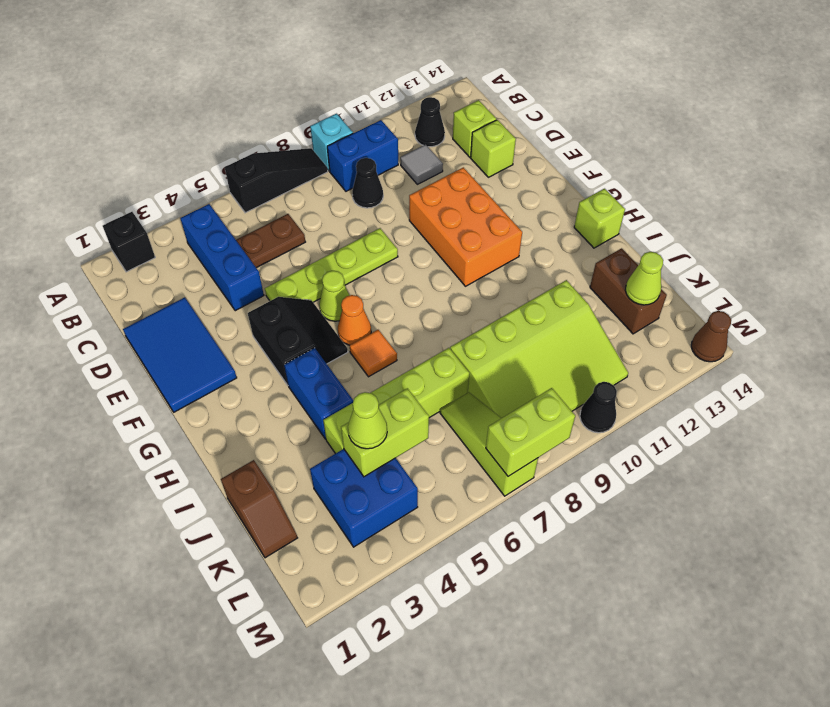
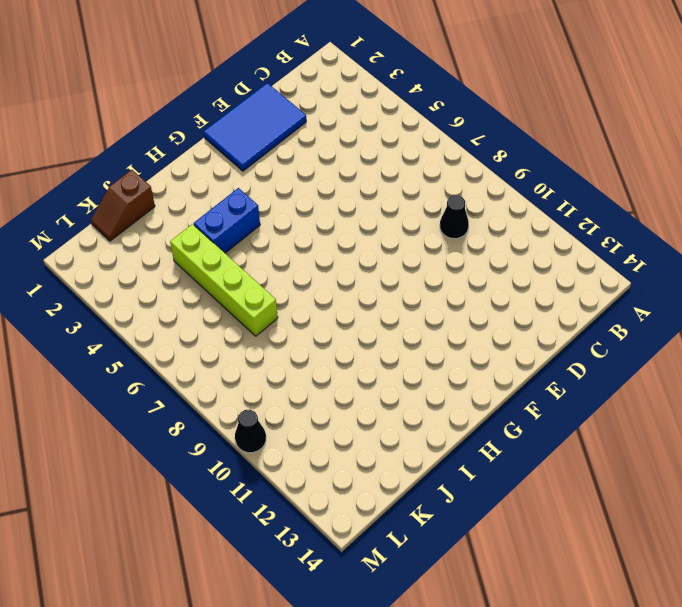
none -> black brick A2 level 1
none -> black slope A6:A8 level 1 top 6
none -> cyan brick A9 level 1
none -> blue brick B4:D4 level 1

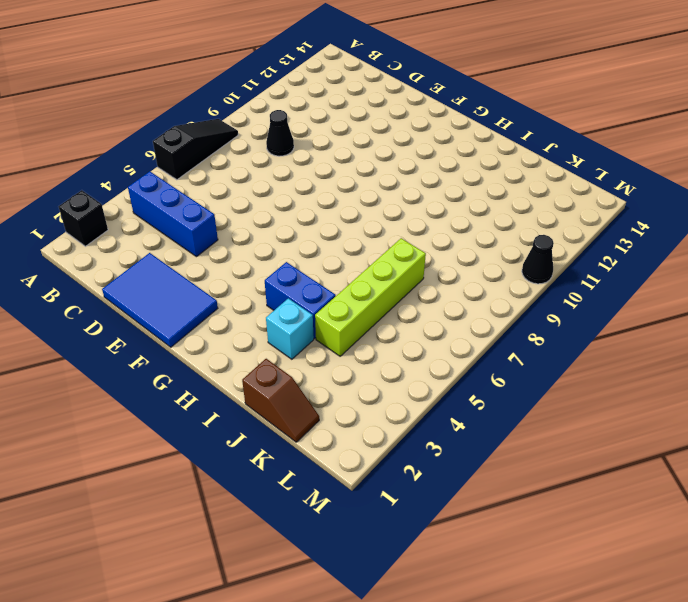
cyan brick I3 level 1 -> cyan brick A9 level 1
none -> blue brick B9:B10 level 1
none -> black cone B12 level 1
none -> brown plate C5:C6 level 1
none -> grey tile C11 level 1

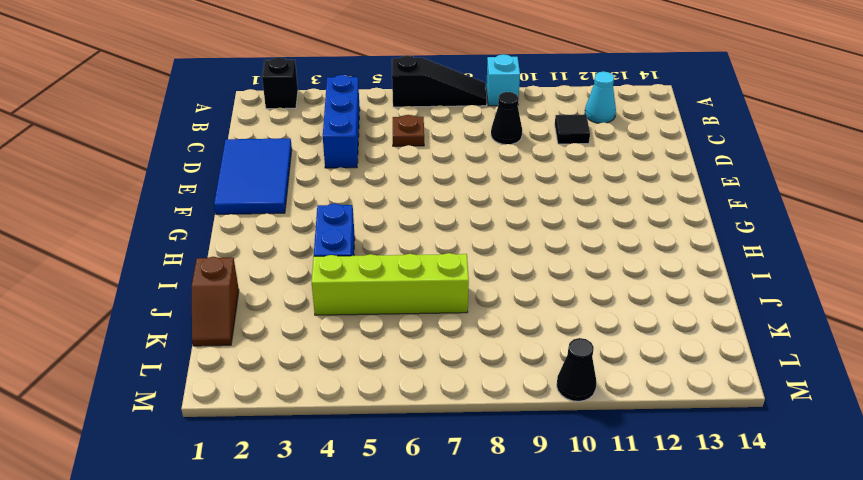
cyan cone B12 level 1 -> black cone B12 level 1
brown plate C6 level 1 -> brown plate C5:C6 level 1
black tile C11 level 1 -> grey tile C11 level 1
none -> blue brick B9:B10 level 1
none -> lime brick C13 level 1
none -> lime brick D13 level 1
none -> lime plate E5:E8 level 1

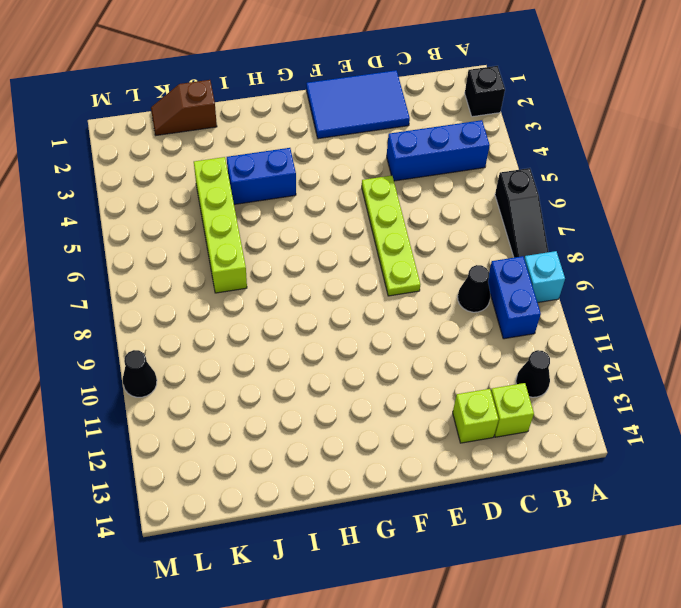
none -> brown plate C5:C6 level 1
none -> grey tile C11 level 1
none -> orange brick E10:G11 level 1
none -> black slope F4:G5 level 1 top 4

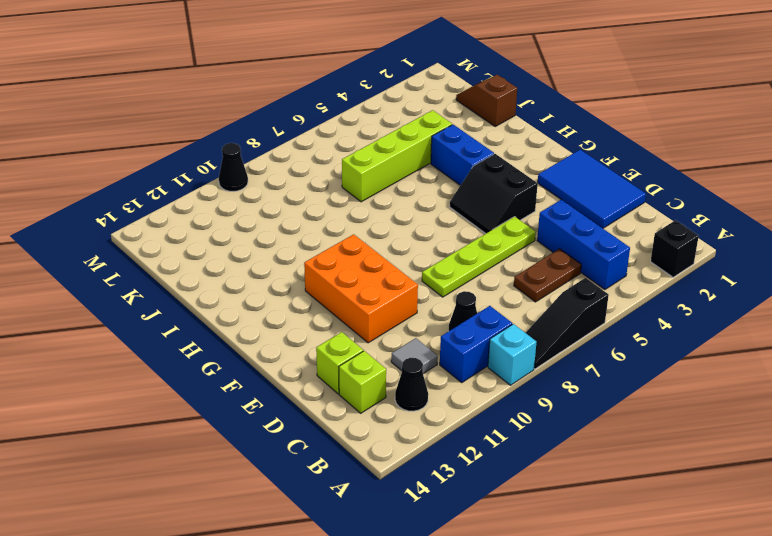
none -> lime cone F6 level 1
none -> orange cone G6 level 1
none -> orange tile H6 level 1
none -> lime brick H14 level 1

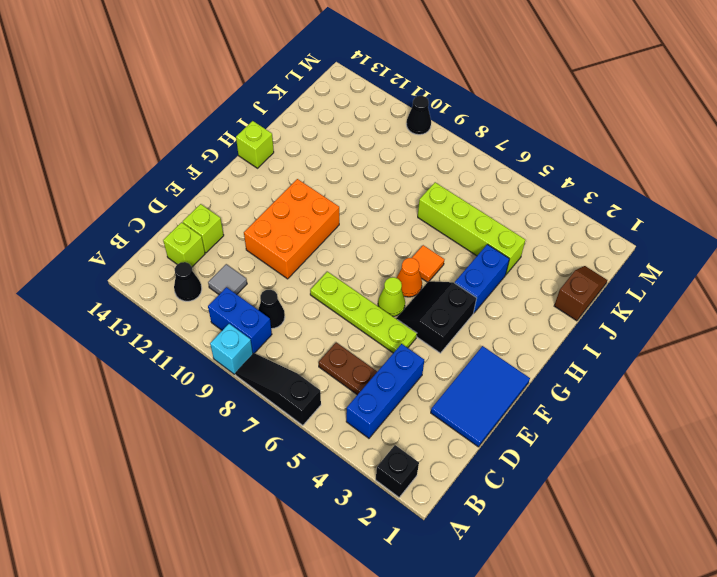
none -> lime slope J8:L11 level 1 top J
none -> brown brick J13:K13 level 1
none -> blue brick K3:L4 level 1
none -> lime slope K7:M7 level 1 top M

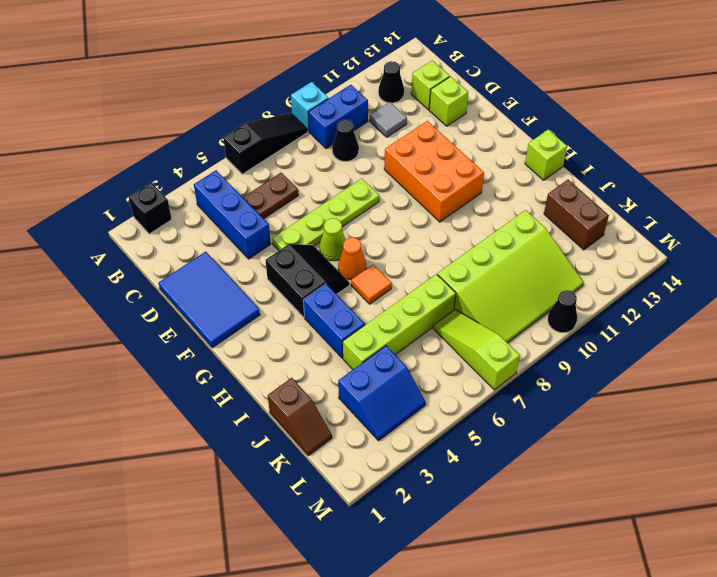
blue slope K3:L4 level 1 top K -> blue brick K3:L4 level 1
none -> brown cone M14 level 1
none -> lime brick K4:K5 level 2
none -> lime cone K13 level 2
none -> lime brick M7:M8 level 2

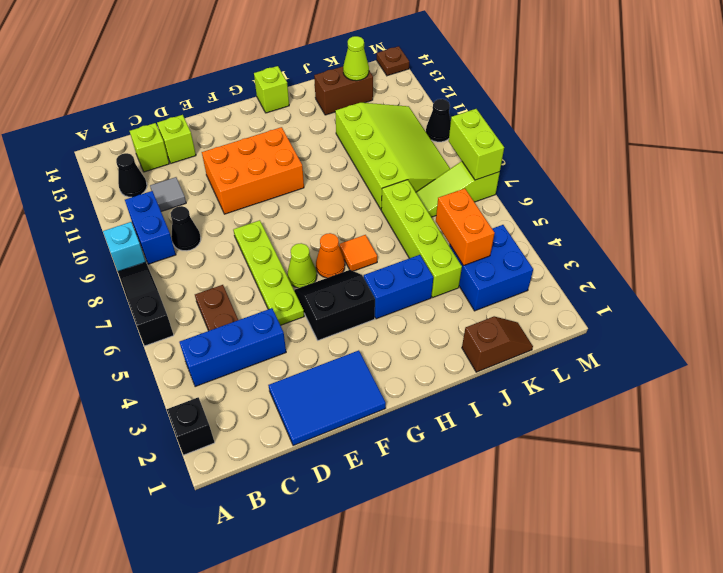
orange brick K4:K5 level 2 -> lime brick K4:K5 level 2
brown plate M14 level 1 -> brown cone M14 level 1
none -> lime cone K4 level 3

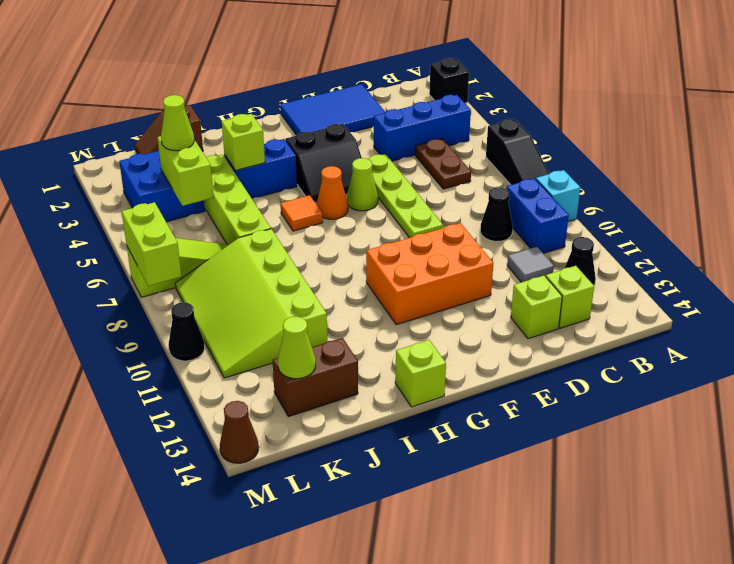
lime brick I4 level 2 -> none

